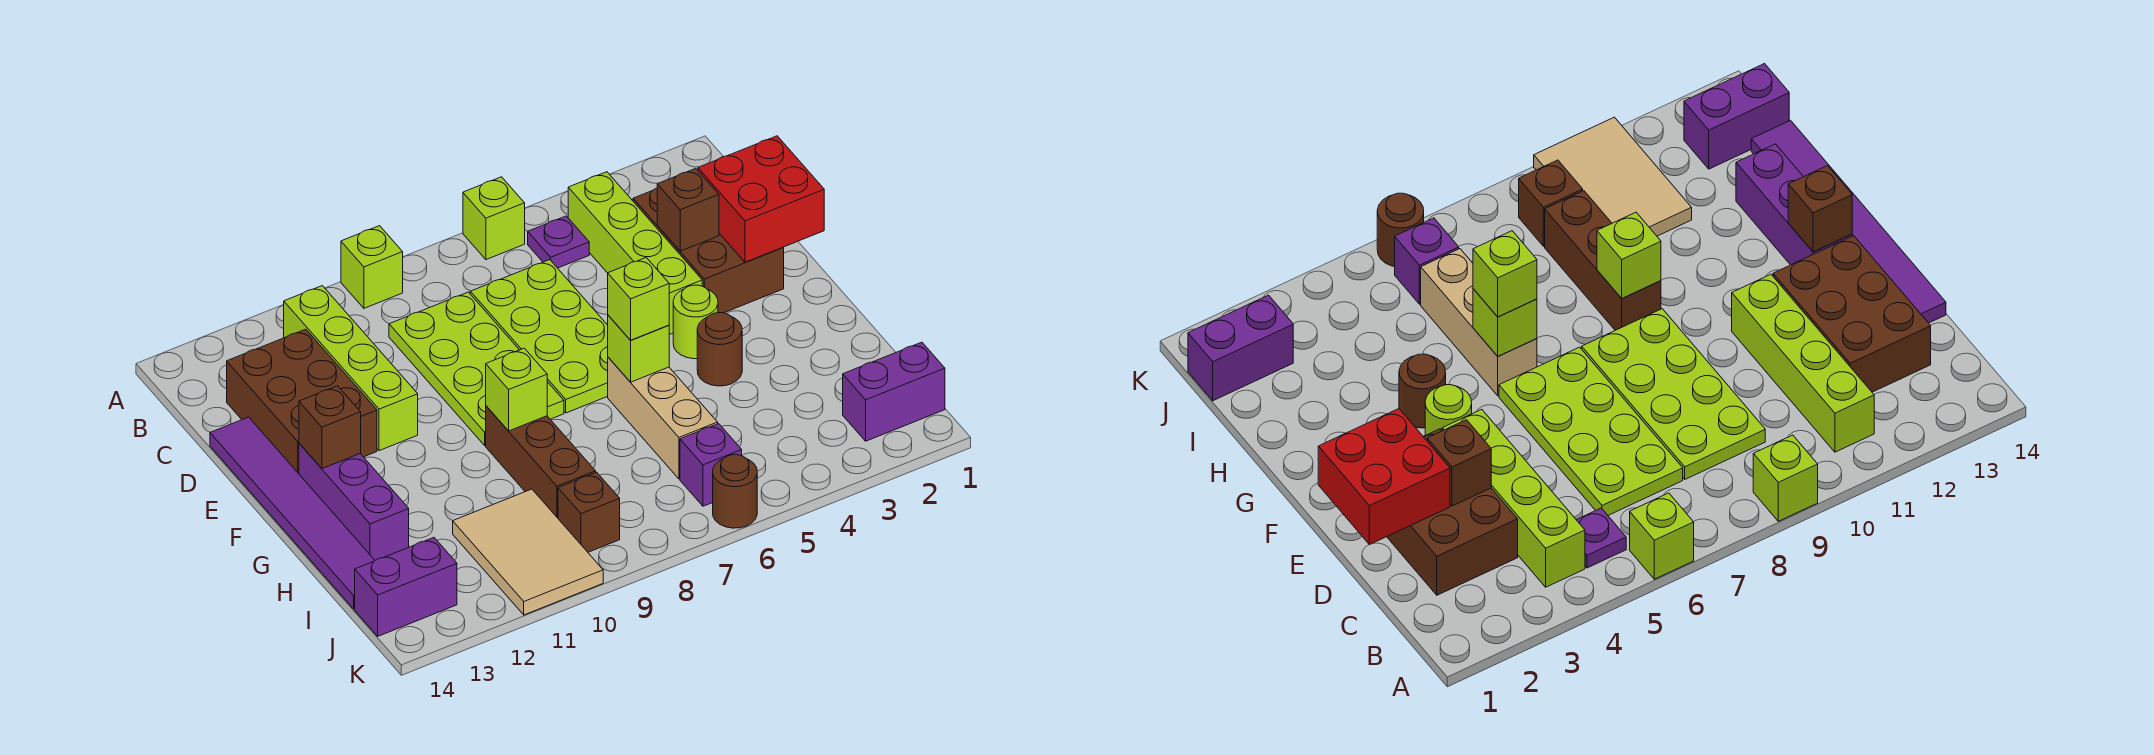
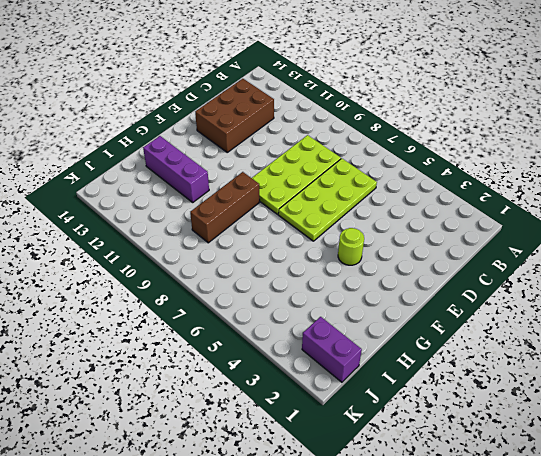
purple brick H11:H13 level 1 -> purple brick F13:H13 level 1
none -> lime brick A6 level 1
none -> lime brick A9 level 1
none -> lime brick B4:E4 level 1

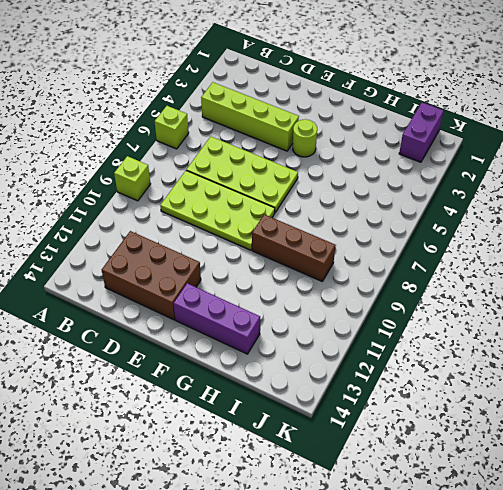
none -> purple plate B5 level 1
none -> lime brick B11:E11 level 1
none -> brown brick C2:E3 level 1

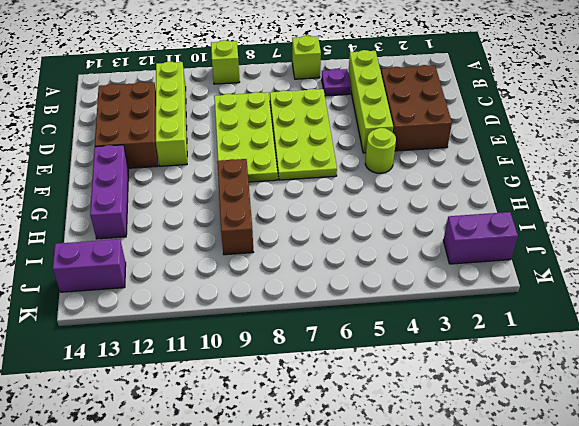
none -> purple tile D14:I14 level 1
none -> brown round brick G4 level 1
none -> tan brick G6:I6 level 1

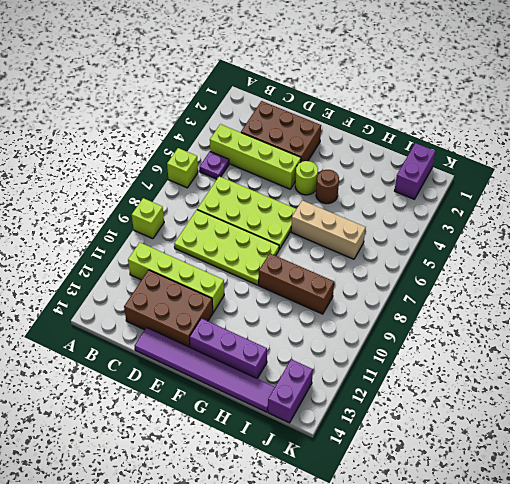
none -> tan tile I10:K11 level 1
none -> purple brick J6 level 1
none -> brown brick J9 level 1

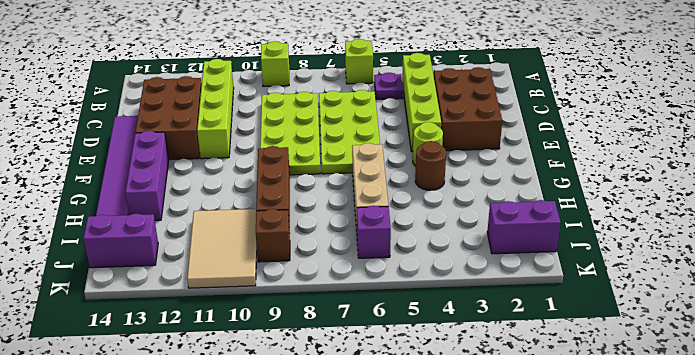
none -> brown round brick K6 level 1
none -> red brick D1:E2 level 2
none -> brown brick D3 level 2

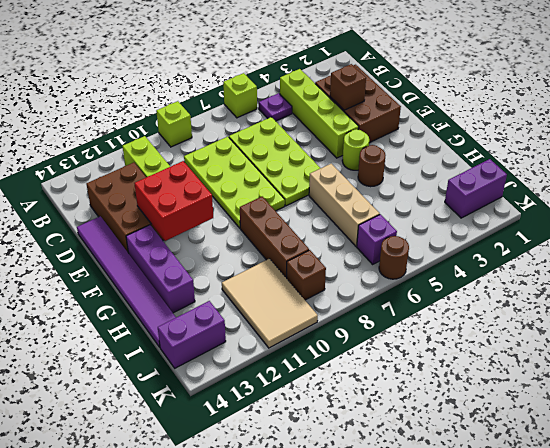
red brick E11:F12 level 2 -> red brick D1:E2 level 2
none -> brown brick F13 level 2
none -> lime brick G6 level 2
none -> lime brick G9 level 2

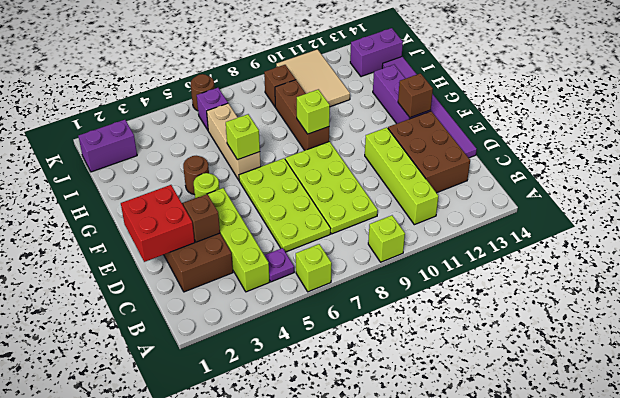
none -> lime brick G6 level 3

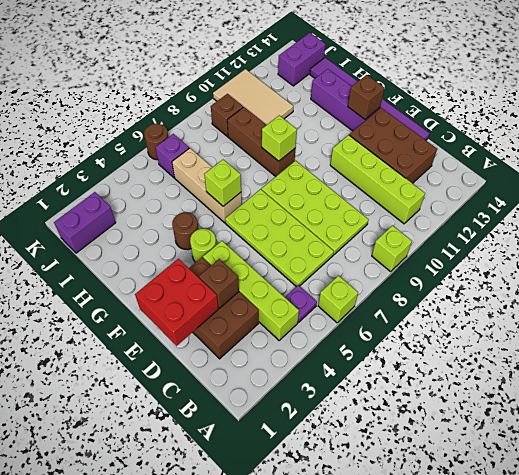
none -> lime brick G6 level 3

